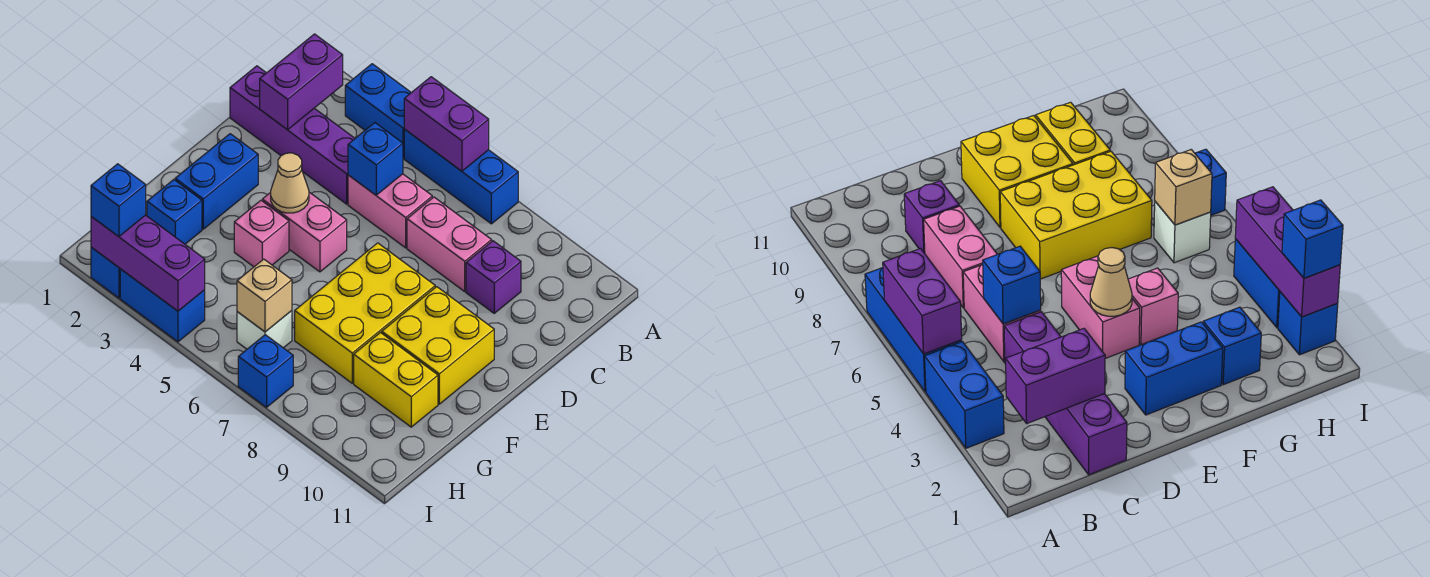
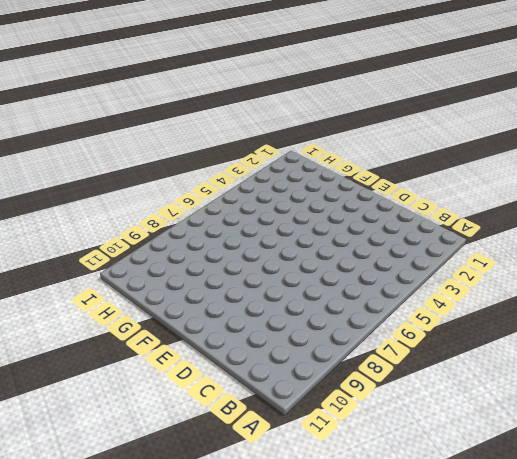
none -> blue brick A3:A4 level 1
none -> blue brick A5:A7 level 1
none -> purple brick C1:C4 level 1

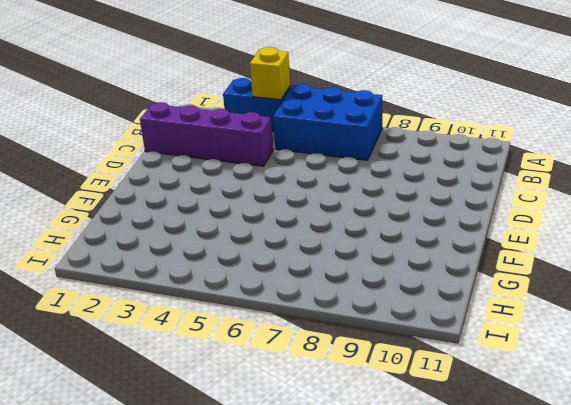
yellow brick A4 level 2 -> none
blue brick A5:B7 level 1 -> blue brick A5:A7 level 1
none -> pink brick C5:C6 level 1
none -> pink brick C7:C8 level 1
none -> purple brick C9 level 1

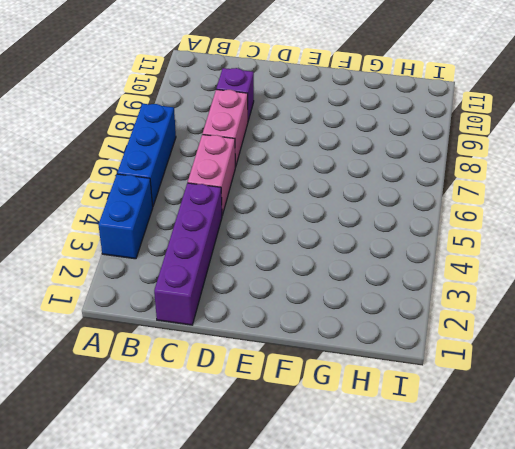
none -> blue brick E2:F2 level 1
none -> pink brick E4:E5 level 1
none -> yellow brick E7:G8 level 1

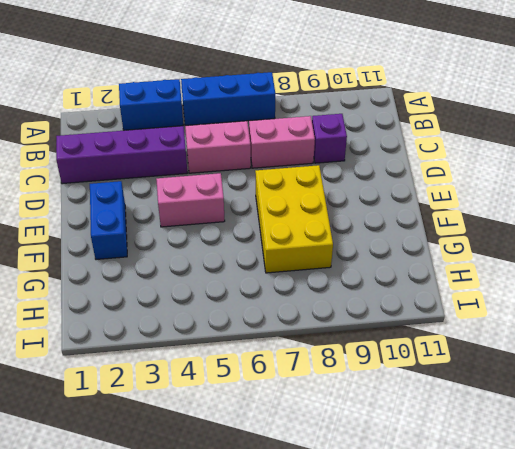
none -> yellow brick E9:F10 level 1
none -> pink brick F4 level 1
none -> blue brick G2 level 1

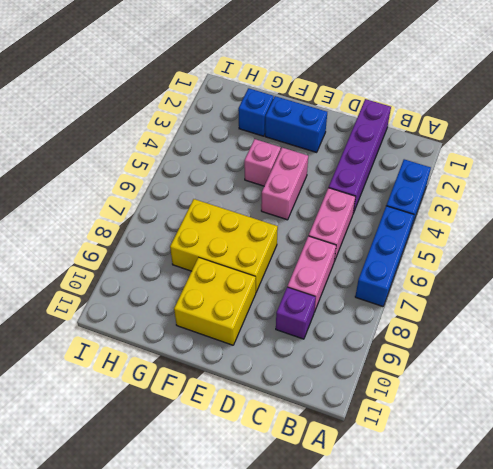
none -> yellow brick G9:G10 level 1
none -> white brick H6 level 1
none -> blue brick I2 level 1

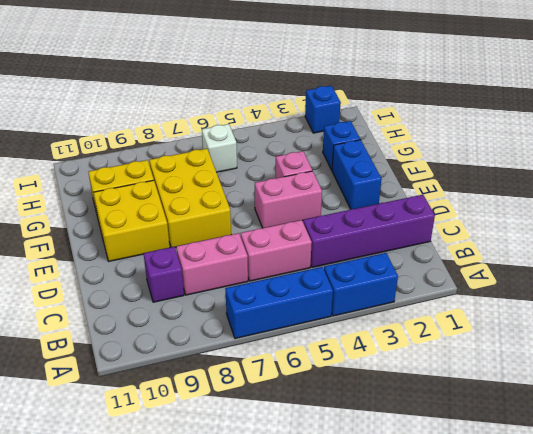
none -> blue brick I3:I4 level 1
none -> blue brick I7 level 1
none -> purple brick A5:A6 level 2

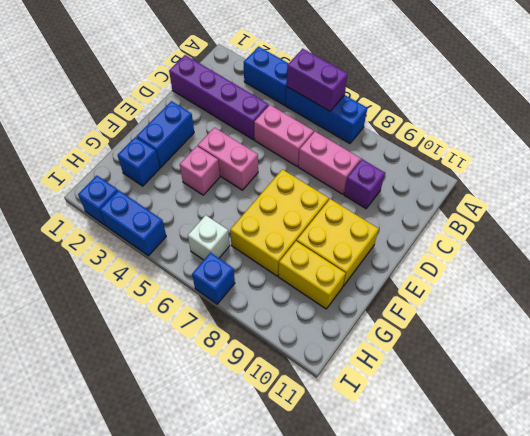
none -> purple brick B2:C2 level 2
none -> blue brick C5 level 2
none -> tan cone E4 level 2

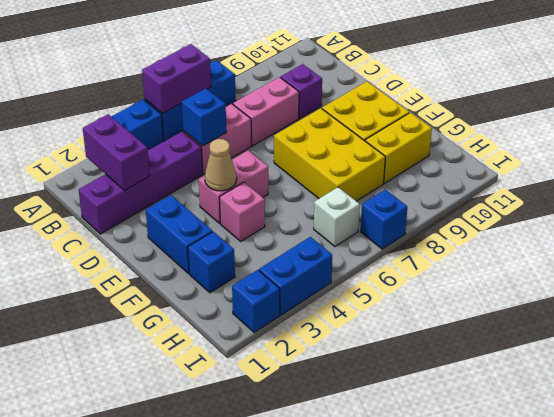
none -> tan brick H6 level 2
none -> purple brick I2:I4 level 2
none -> blue brick I2 level 3

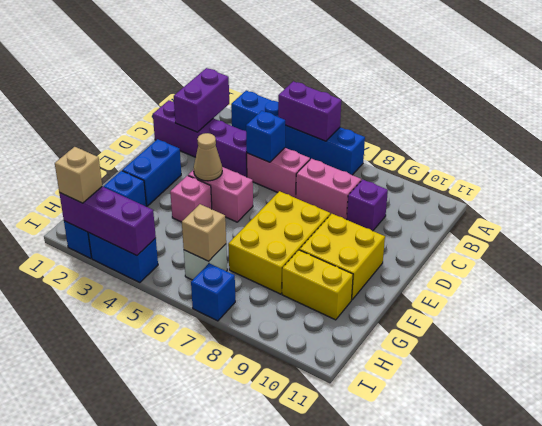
tan brick I2 level 3 -> blue brick I2 level 3

